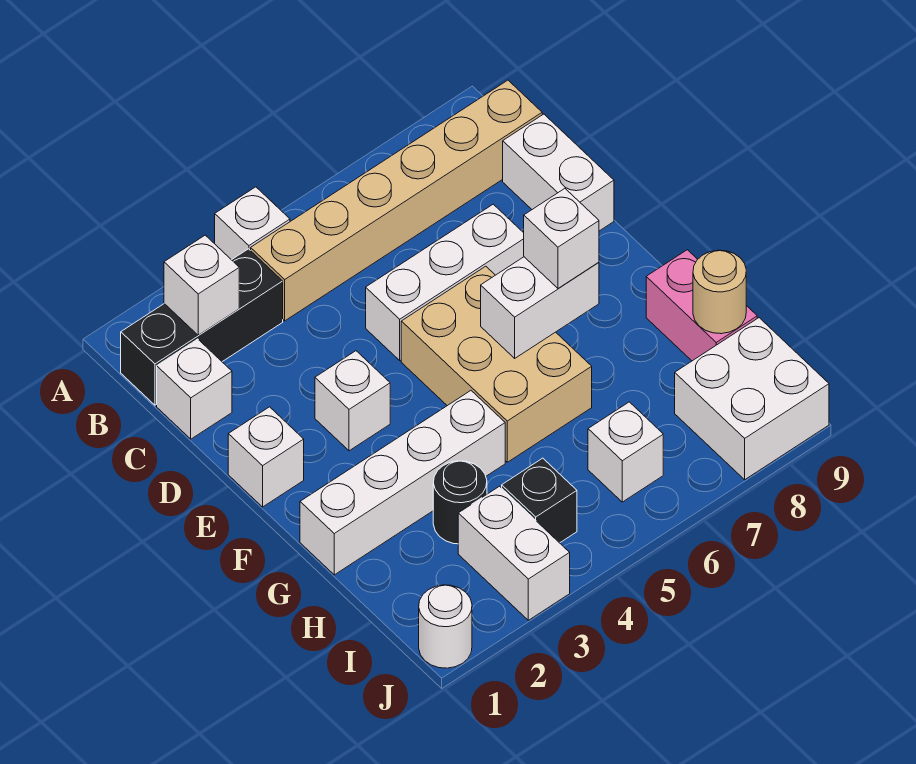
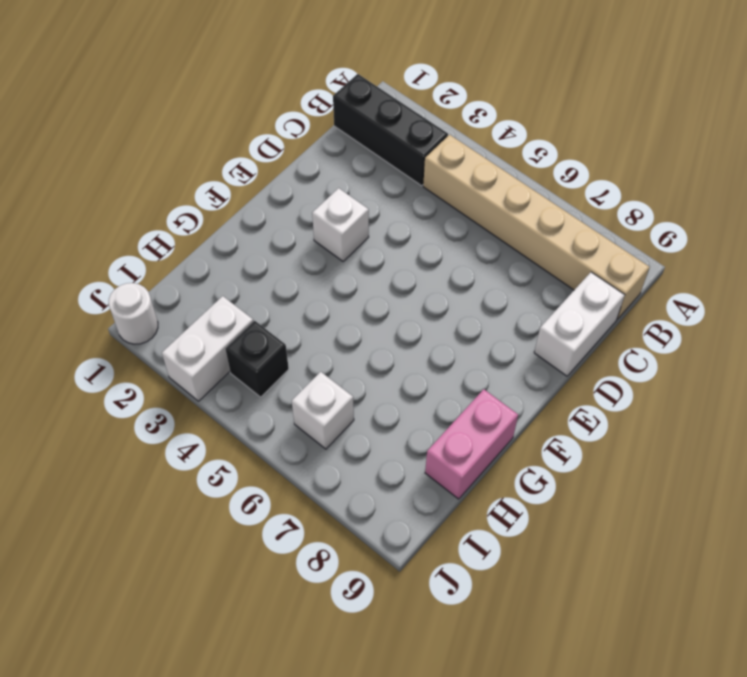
none -> white brick A4 level 1
none -> white brick C1 level 1
none -> white brick D5:D7 level 1

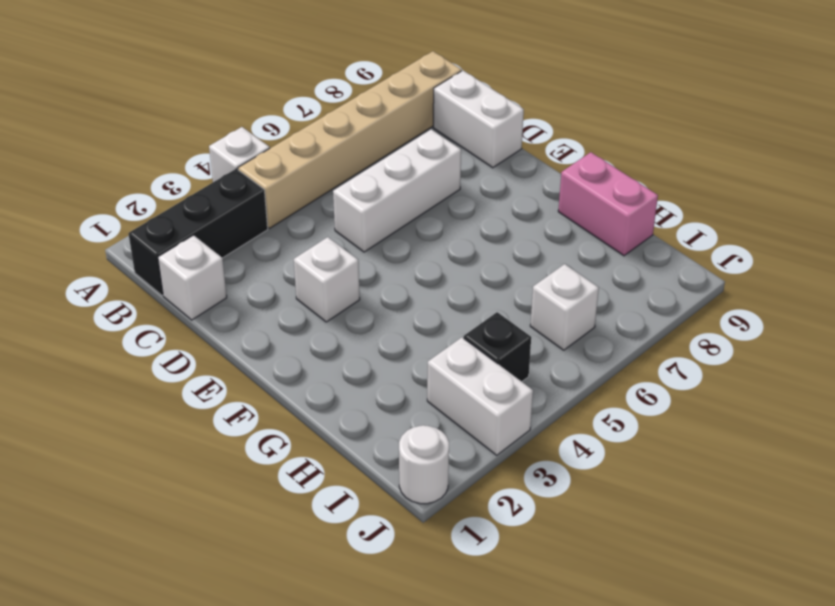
none -> white brick E1 level 1
none -> tan brick E5:G6 level 1
none -> white brick G1:G4 level 1

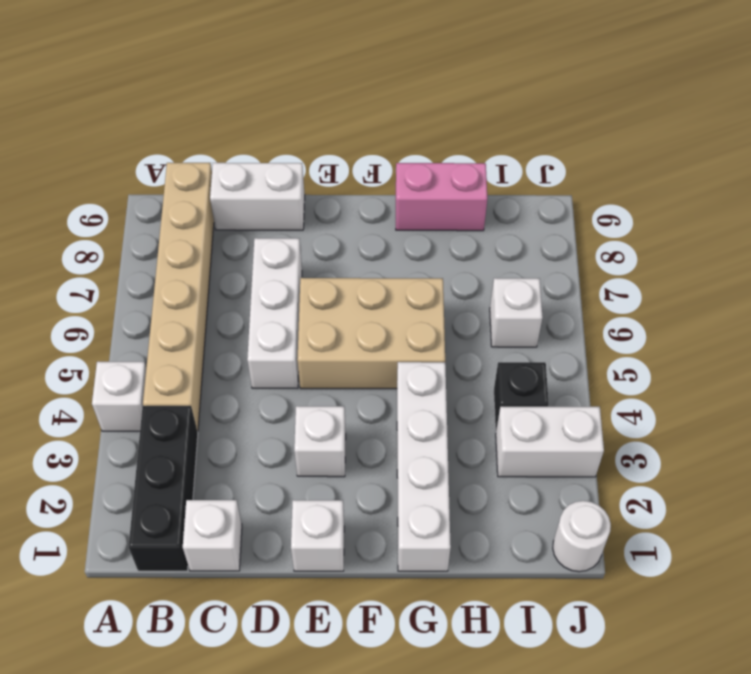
none -> black round brick H3 level 1
none -> white brick I8:J9 level 1
none -> white brick B2 level 2

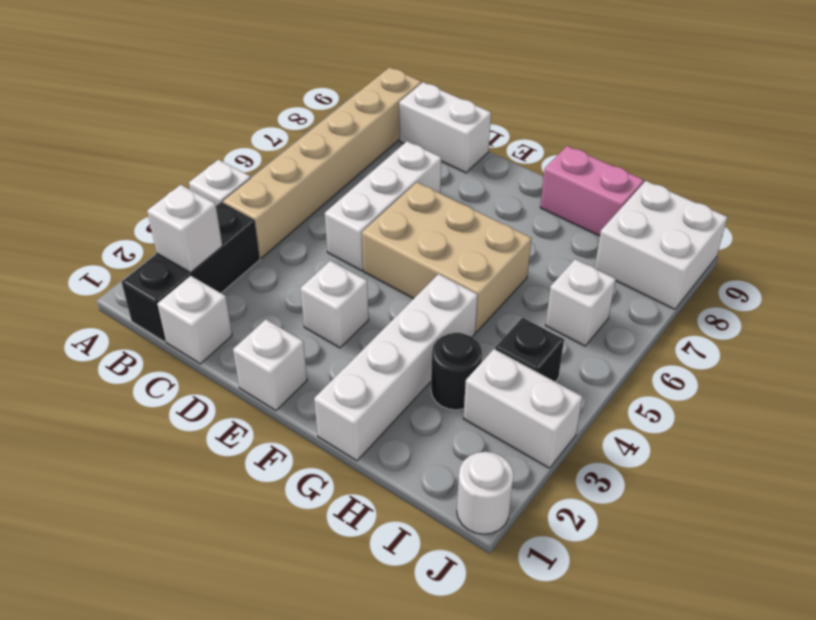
none -> white brick F6:F7 level 2
none -> tan round brick H9 level 2
none -> white brick F7 level 3

